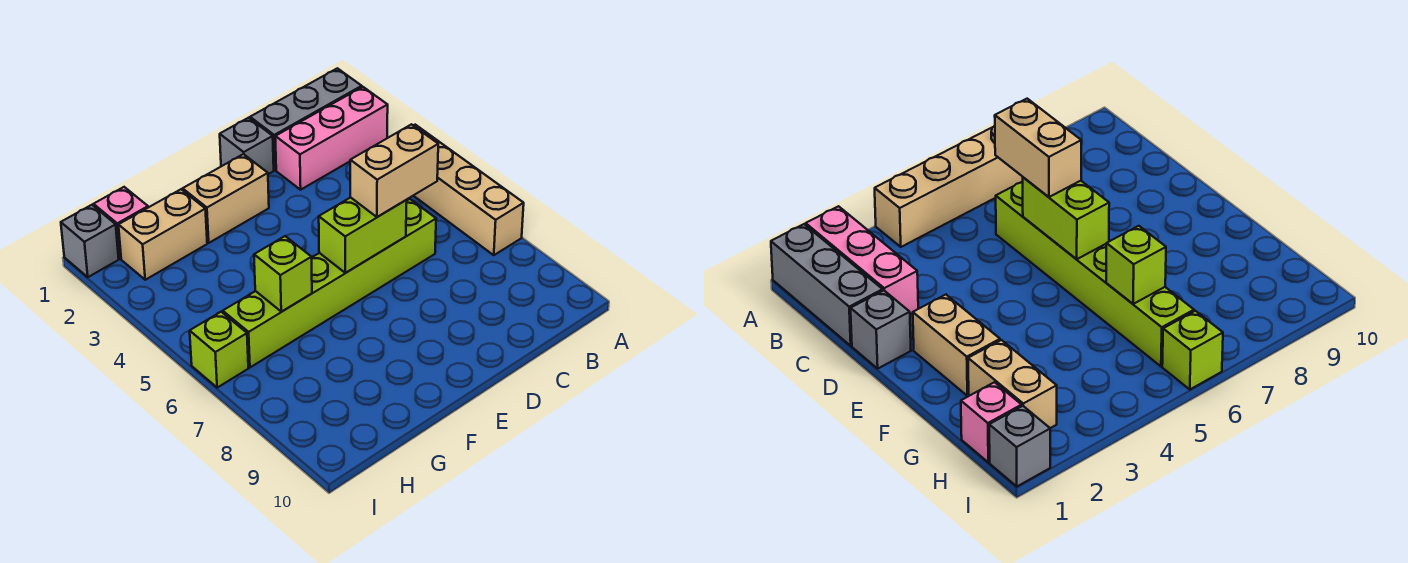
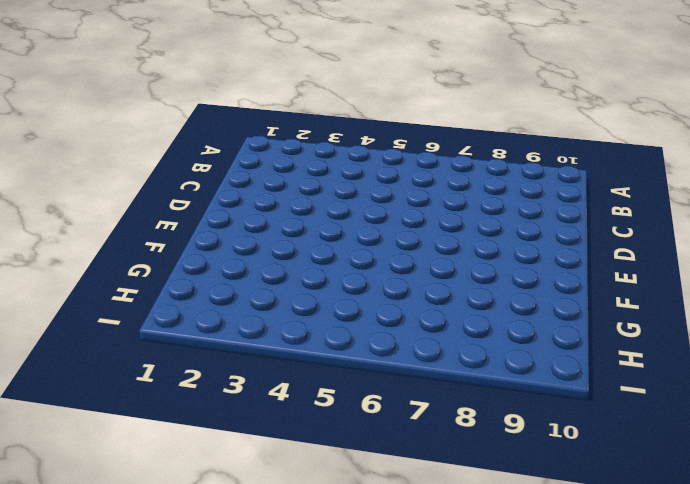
none -> grey brick A1:C1 level 1
none -> pink brick A2:C2 level 1
none -> tan brick A4:A7 level 1

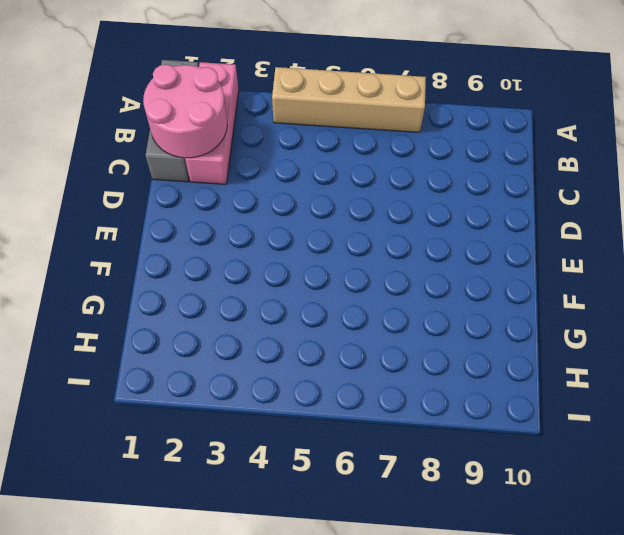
pink round brick B1:C2 level 2 -> none
none -> lime brick C6:H6 level 1
none -> grey brick D1 level 1
none -> tan brick E2:F2 level 1

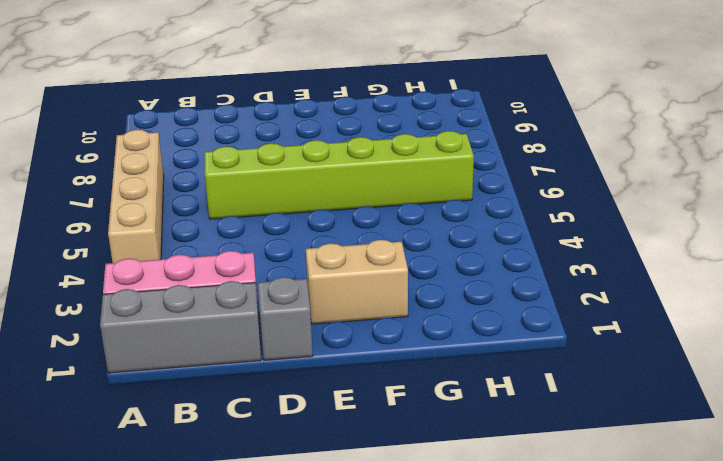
none -> tan brick G2:H2 level 1
none -> pink brick H1 level 1
none -> grey brick I1 level 1

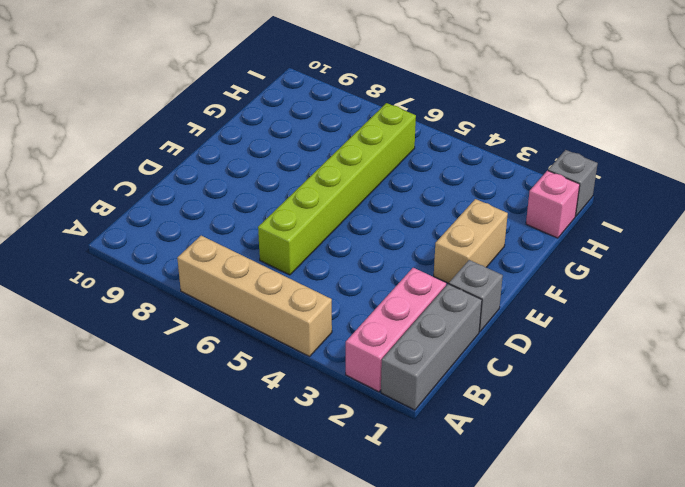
none -> tan brick G2:H2 level 1
none -> lime brick I6 level 1
none -> lime brick D6:E6 level 2

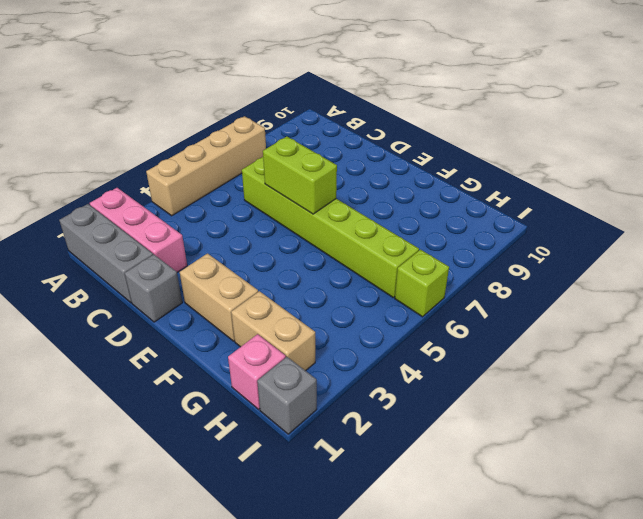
none -> lime brick G6 level 2
none -> tan brick C6:D6 level 3

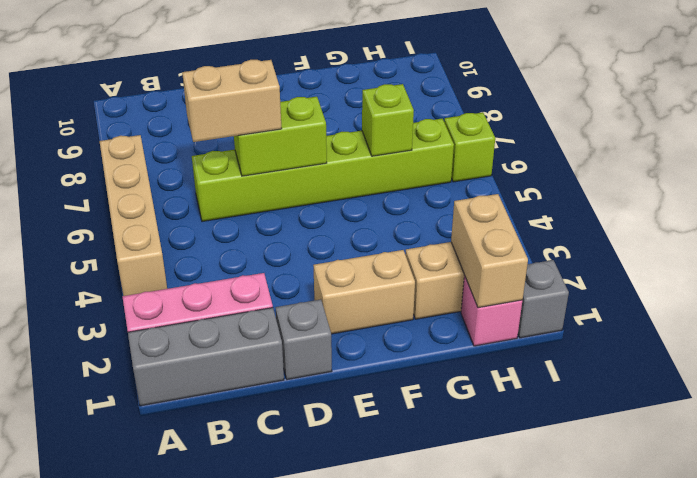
tan brick H1:H2 level 2 -> none

